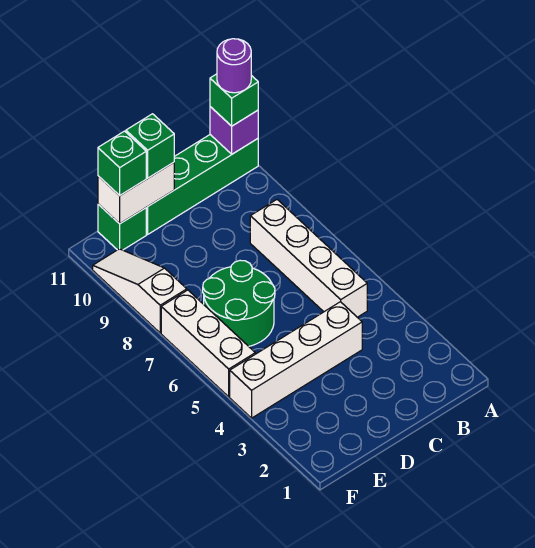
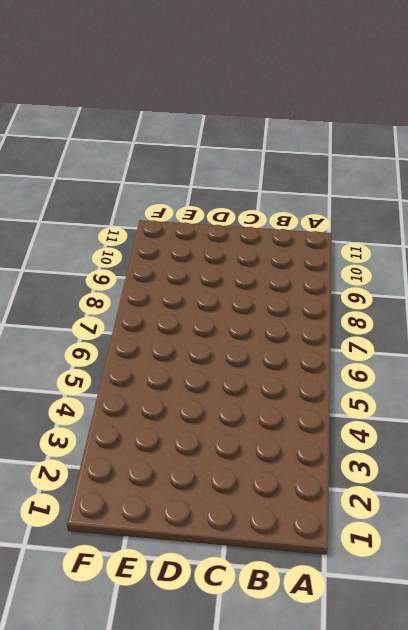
none -> green brick A11:D11 level 1
none -> white brick B5:B8 level 1
none -> white brick C4:F4 level 1

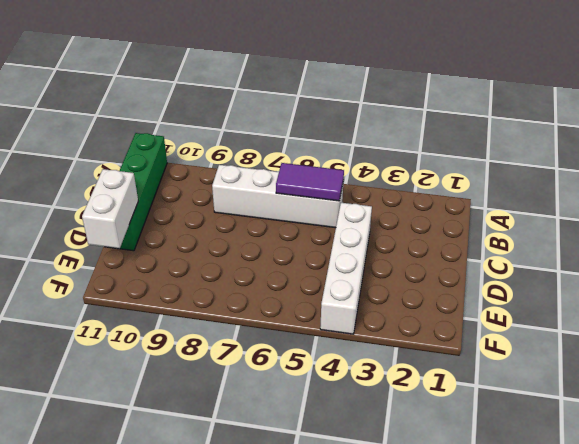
purple tile B5:B6 level 2 -> none
none -> green round brick D6:E7 level 1
none -> green brick E11 level 1
none -> white brick F5:F7 level 1

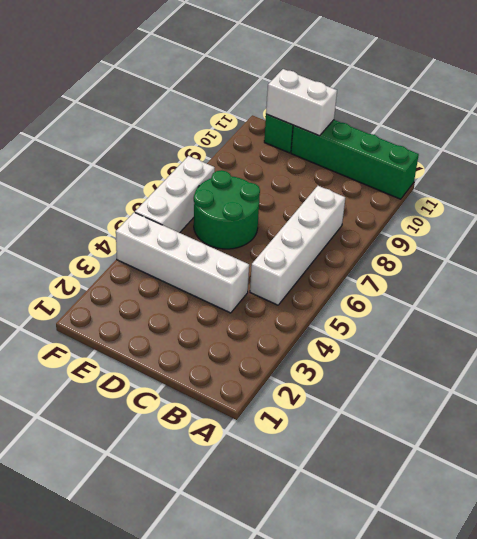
none -> white slope F8:F10 level 1 top 8
none -> purple brick A11 level 2
none -> green brick A11 level 3

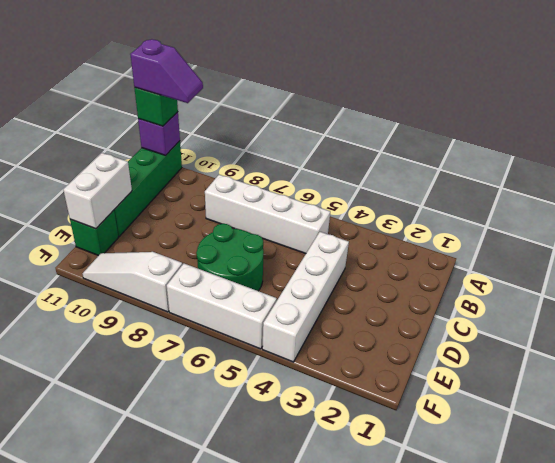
purple slope A10:A11 level 4 top 11 -> purple round brick A11 level 4
none -> green brick D11 level 3
none -> green brick E11 level 3

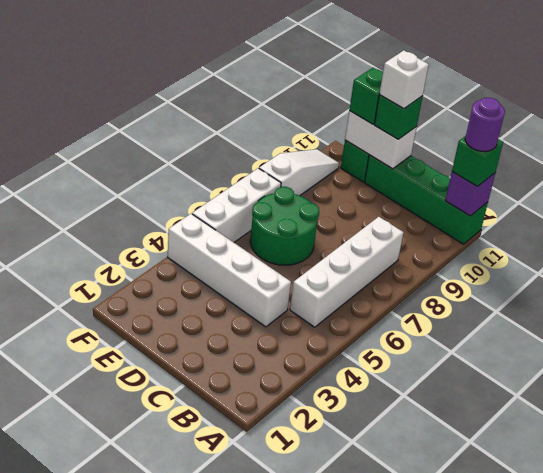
white brick D11 level 4 -> none

